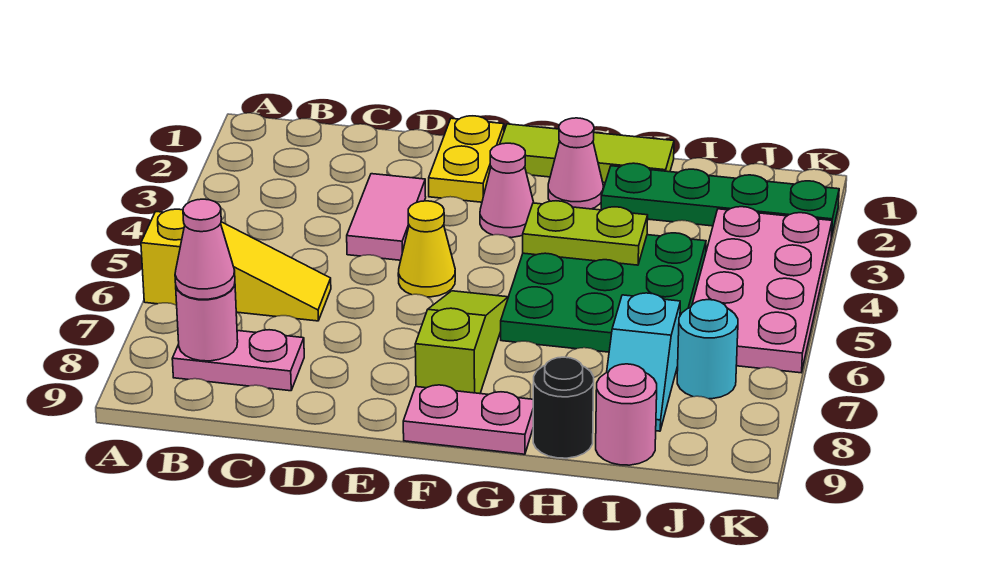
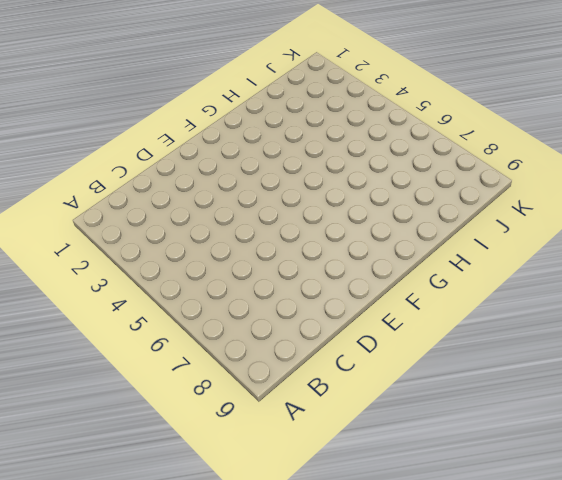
none -> yellow slope A6:C6 level 1 top A
none -> pink plate B8:C8 level 1
none -> pink tile D3:D4 level 1

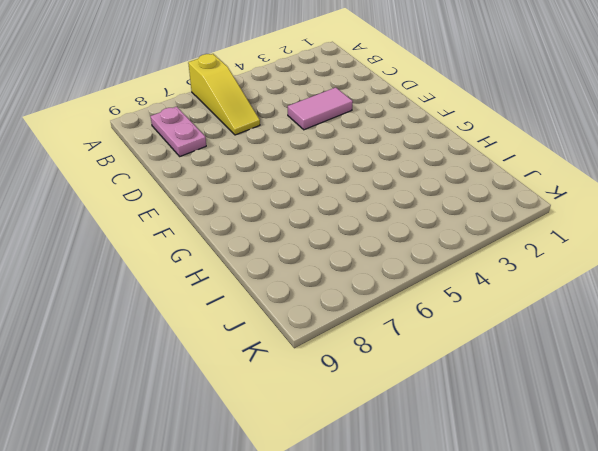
none -> yellow plate E1:E2 level 1
none -> yellow cone E5 level 1
none -> lime tile F1:H1 level 1

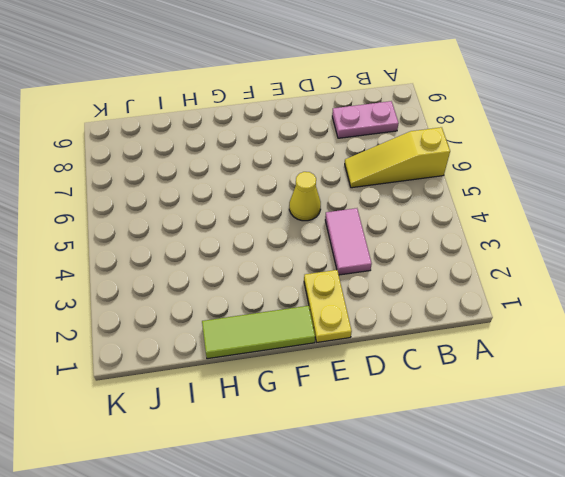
none -> pink cone F3 level 1
none -> lime slope F6:F8 level 1 top 8
none -> pink plate F9:G9 level 1

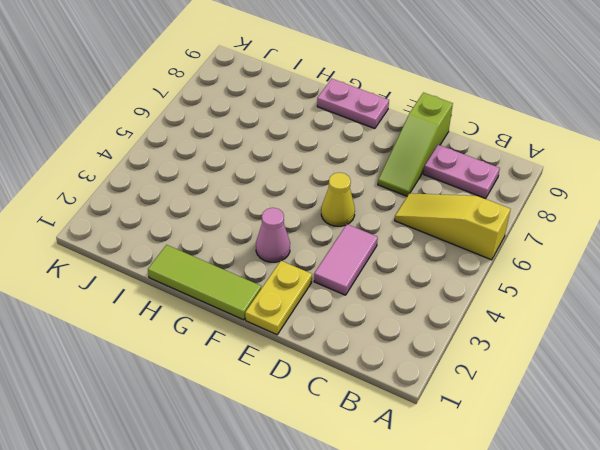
lime slope D7:D9 level 1 top 9 -> lime slope F6:F8 level 1 top 8
none -> pink cone G2 level 1
none -> green plate G4:I6 level 1
none -> green plate H2:K2 level 1

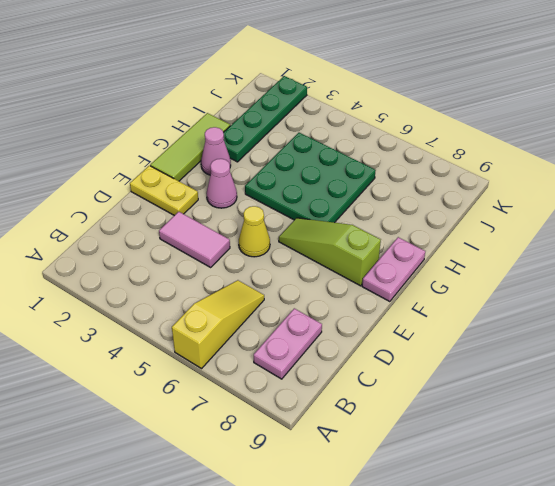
none -> black round brick H9 level 1
none -> cyan slope I7:I8 level 1 top 7
none -> pink round brick I9 level 1

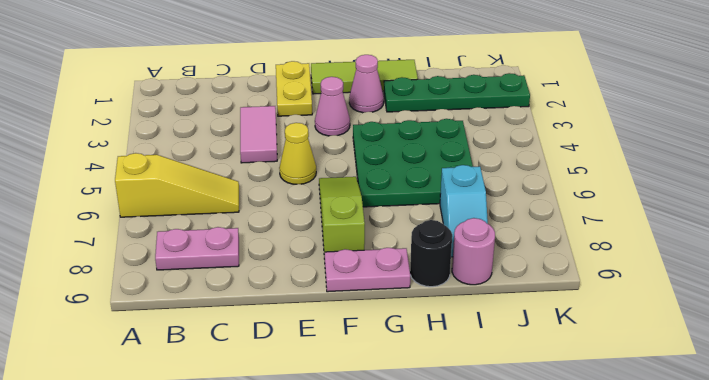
none -> pink plate J3:K6 level 1
none -> cyan round brick J7 level 1
none -> pink round brick B8 level 2

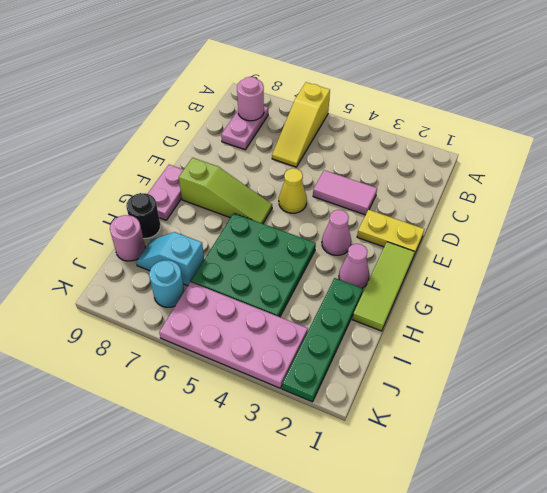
none -> lime plate G4:H4 level 2
none -> pink cone B8 level 3

